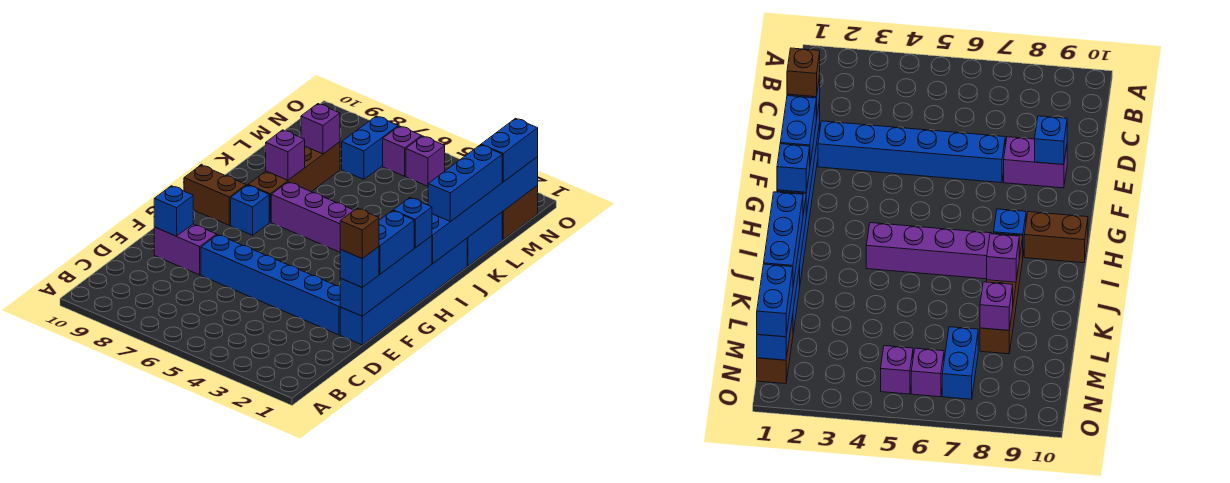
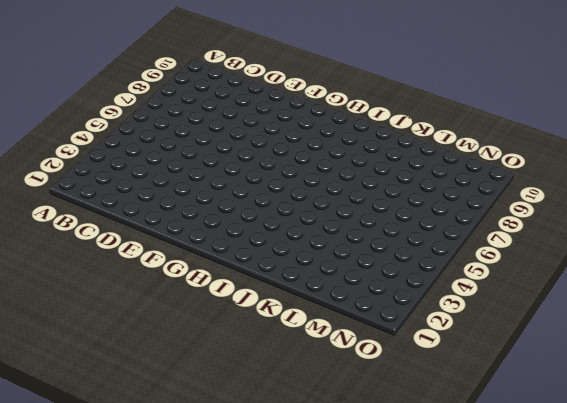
none -> blue brick E1:J1 level 1
none -> blue brick E2:E7 level 1
none -> purple brick E8:E9 level 1

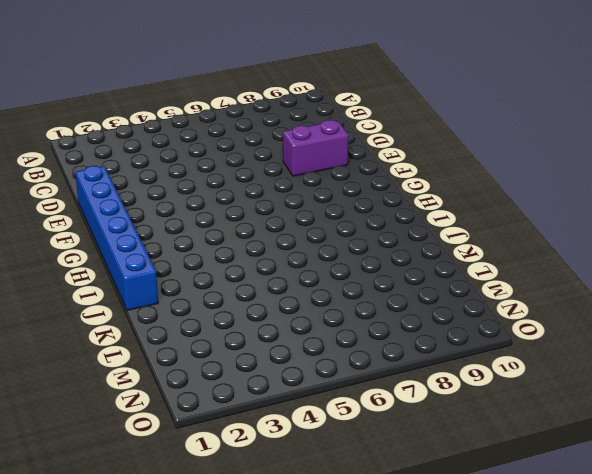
none -> blue brick E2:E7 level 1
none -> blue brick H8 level 1
none -> brown brick H9:H10 level 1

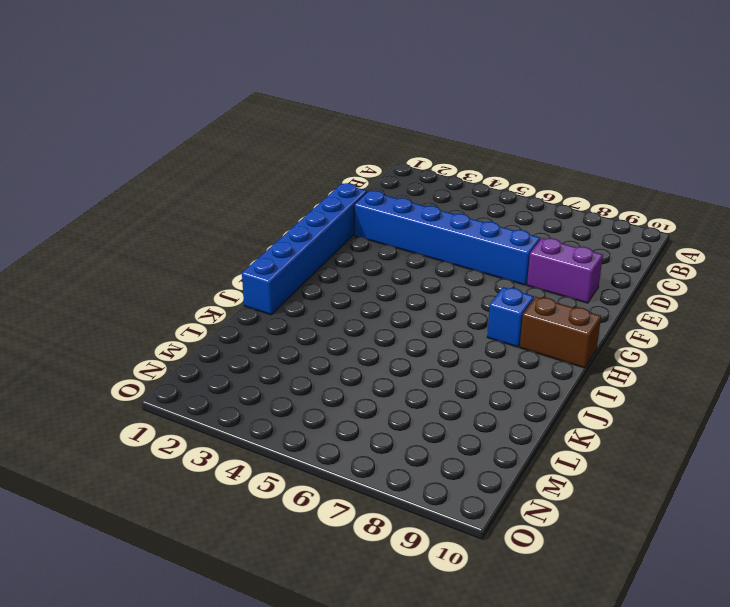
none -> purple brick I4:I7 level 1
none -> brown brick I8:L8 level 1
none -> blue brick K1:L1 level 1

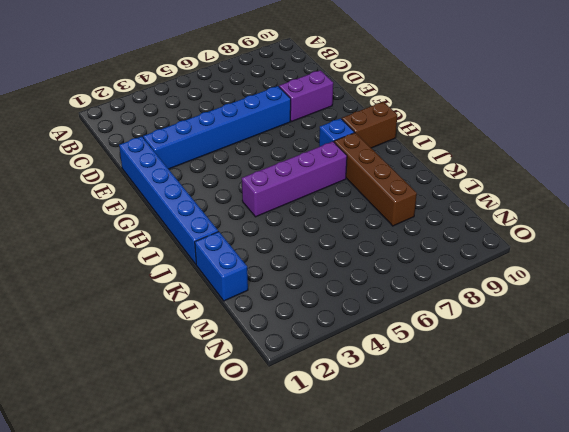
none -> brown brick M1:N1 level 1
none -> blue brick M7:N7 level 1
none -> purple brick N5 level 1

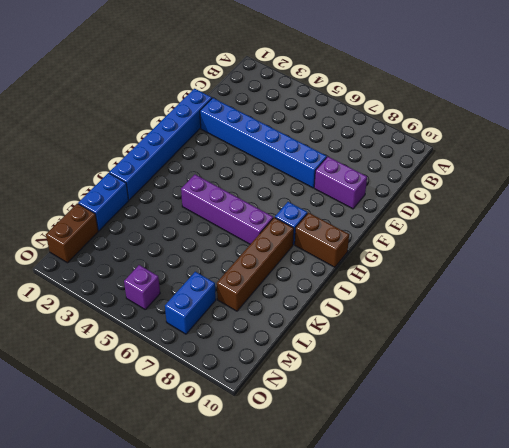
none -> purple brick N6 level 1
none -> blue brick E1:H1 level 2
none -> blue brick E9 level 2

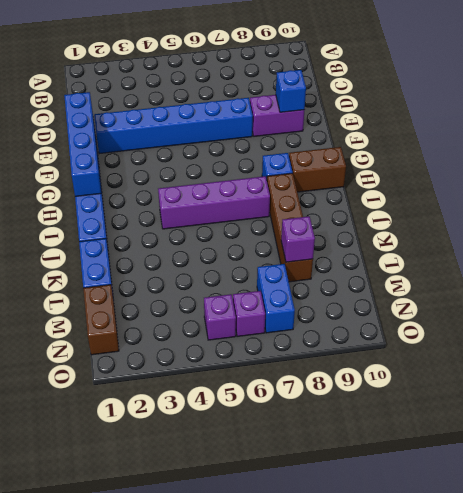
none -> blue brick I1:N1 level 2
none -> purple brick J8 level 2
none -> blue brick E1 level 3

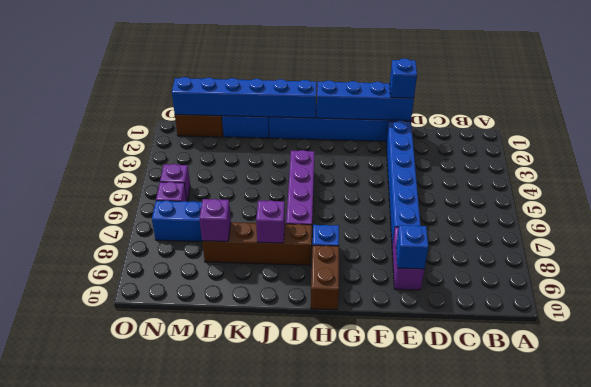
none -> blue brick F1:G1 level 3
none -> blue brick H1 level 3
none -> blue brick J1:L1 level 3

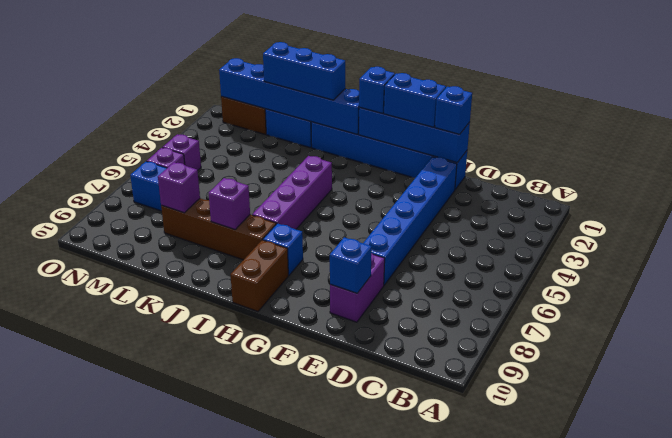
none -> blue brick M1:N1 level 3
none -> brown brick E1 level 4

